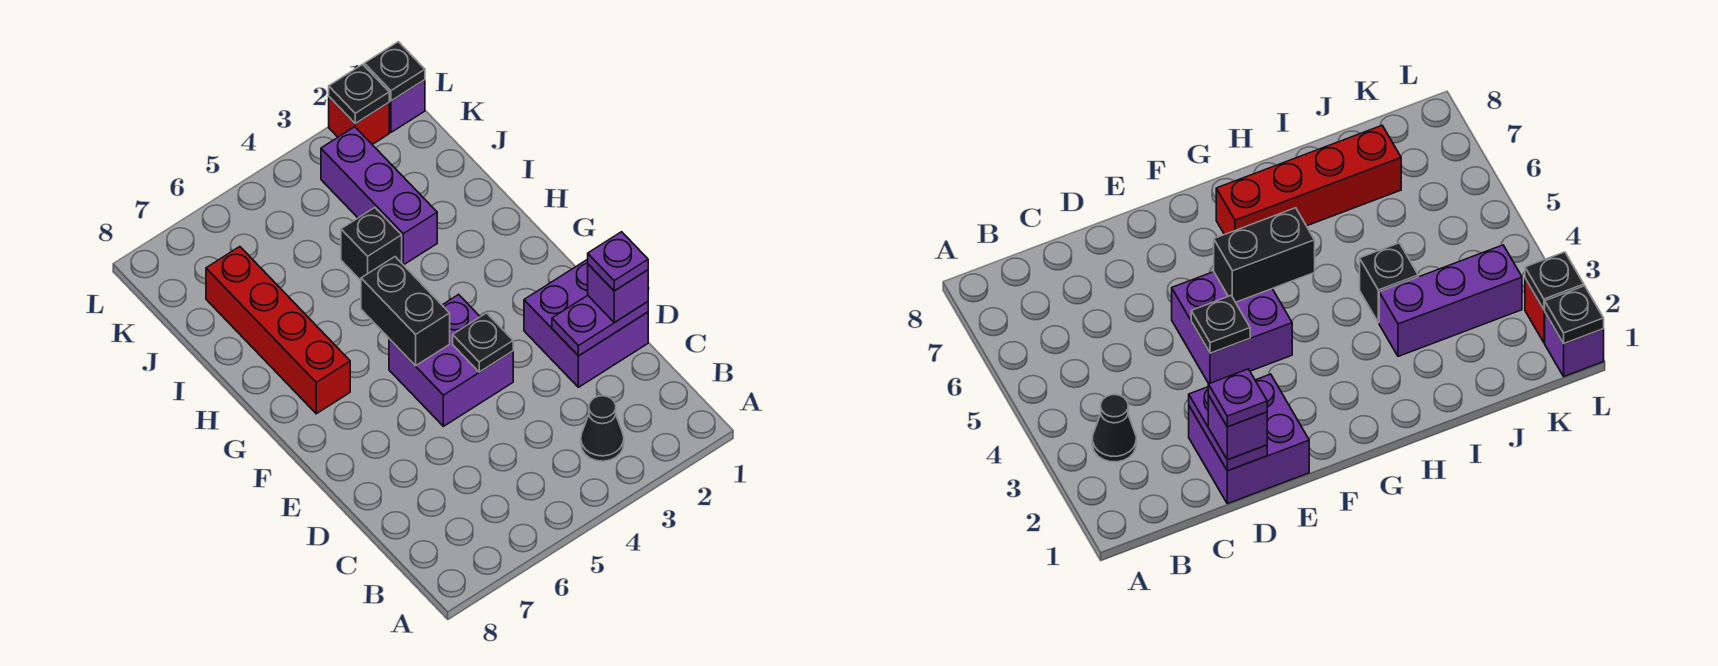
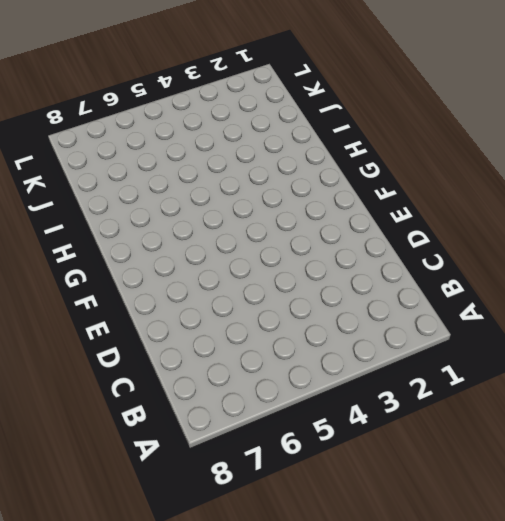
none -> black cone B3 level 1
none -> purple brick D1:E2 level 1
none -> purple brick E4:F5 level 1

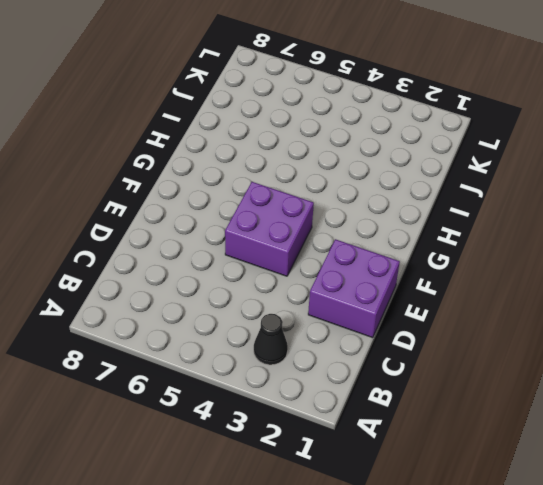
none -> red brick G7:J7 level 1
none -> purple brick I3:K3 level 1
none -> black brick I4 level 1

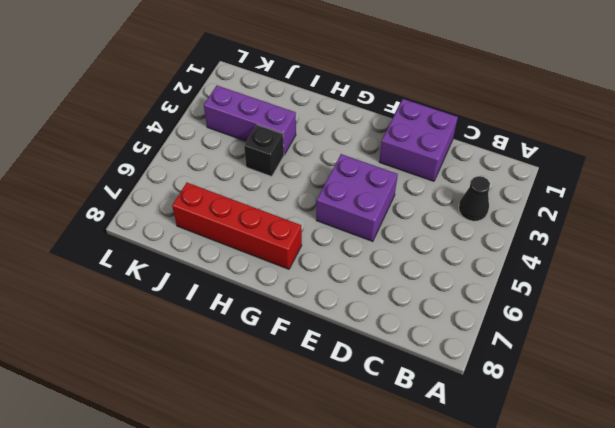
none -> purple brick L1 level 1
none -> red brick L2 level 1
none -> purple plate D1:D2 level 2

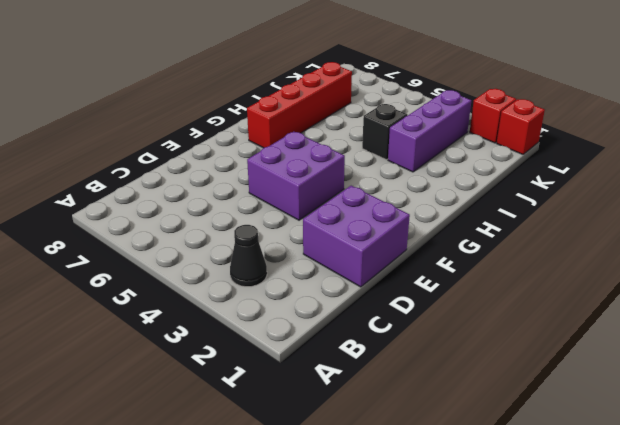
red brick L1 level 1 -> purple brick L1 level 1
none -> purple plate D1:D2 level 2
none -> black plate E4 level 2
none -> black brick F5:G5 level 2

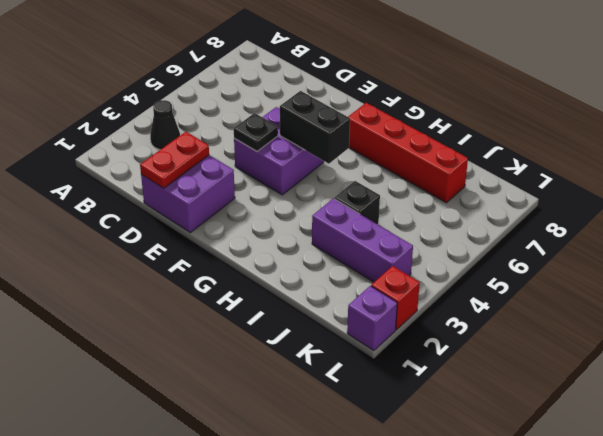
red plate D1:D2 level 2 -> purple plate D1:D2 level 2
none -> black plate L1 level 2
none -> black plate L2 level 2
none -> purple brick D1 level 3

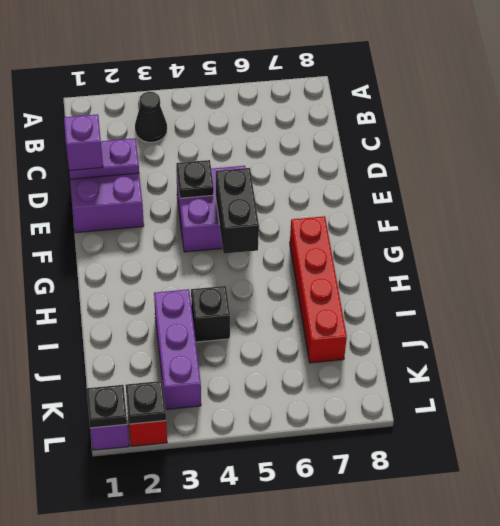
none -> purple plate D1 level 4

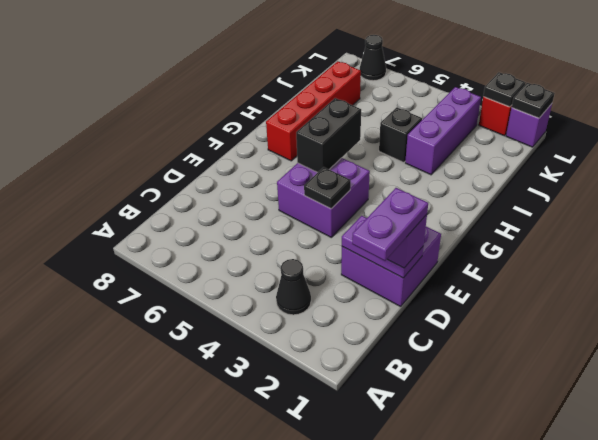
purple plate C1:D1 level 4 -> purple plate D1 level 4
black cone L7 level 1 -> none

